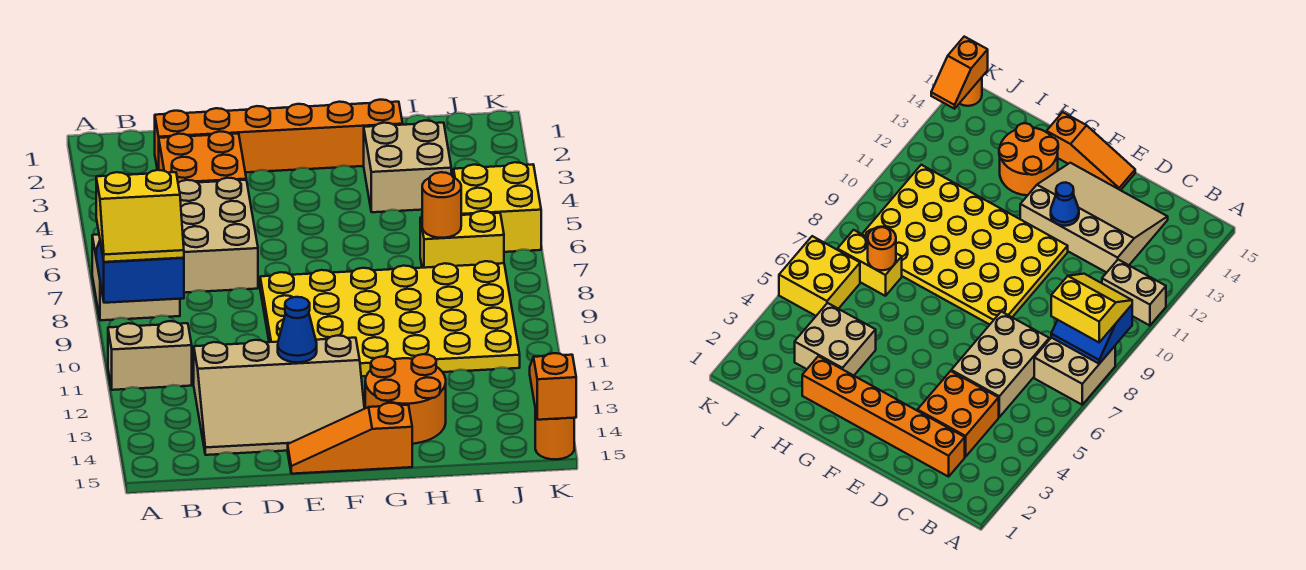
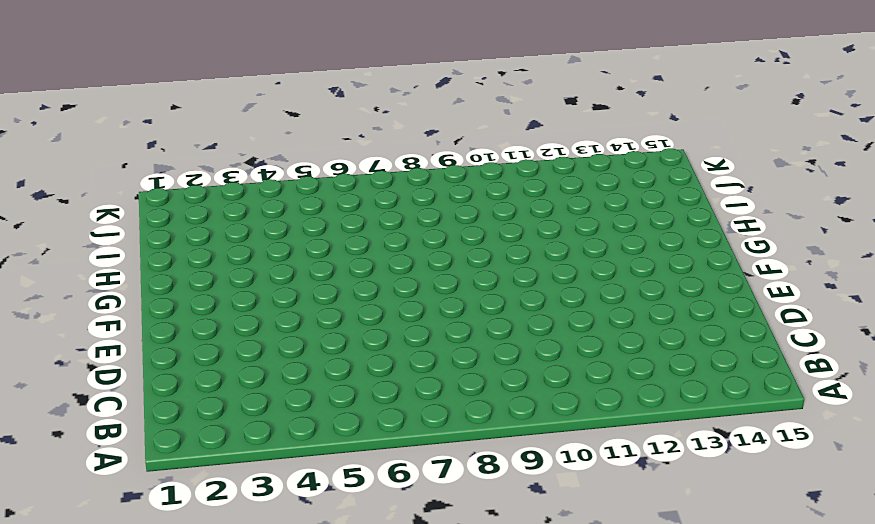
none -> tan brick A7:B8 level 1
none -> tan brick A11:B11 level 1
none -> orange brick C2:H2 level 1

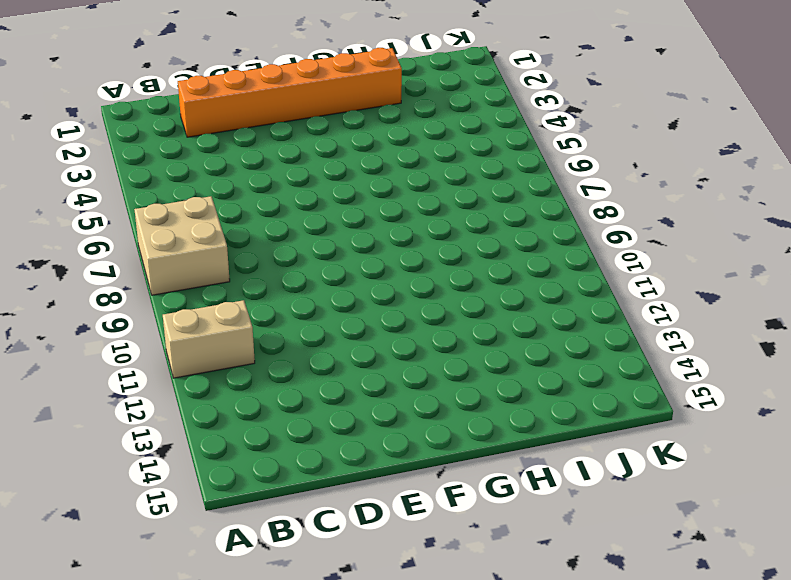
none -> orange brick C3:D4 level 1
none -> tan brick C5:D7 level 1
none -> tan slope C12:F14 level 1 top 12

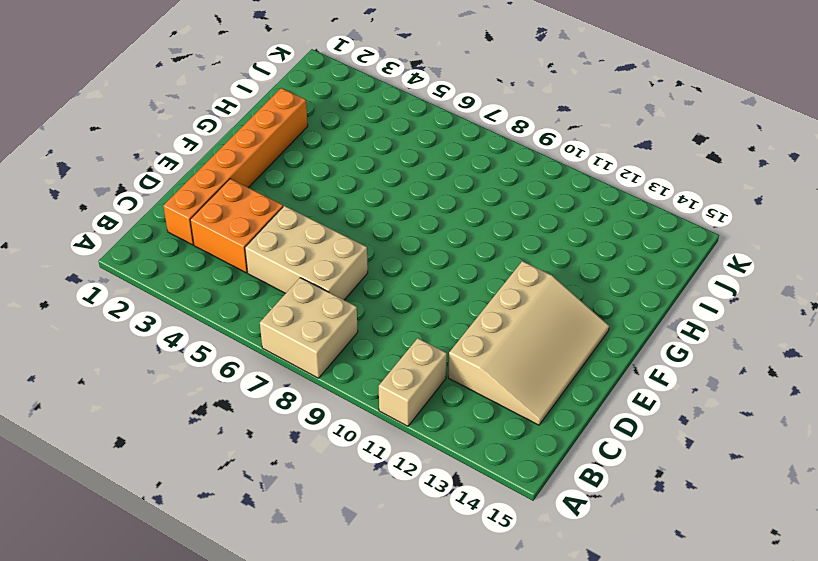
none -> yellow plate E8:J11 level 1
none -> orange slope E15:G15 level 1 top G
none -> orange round brick G13:H14 level 1

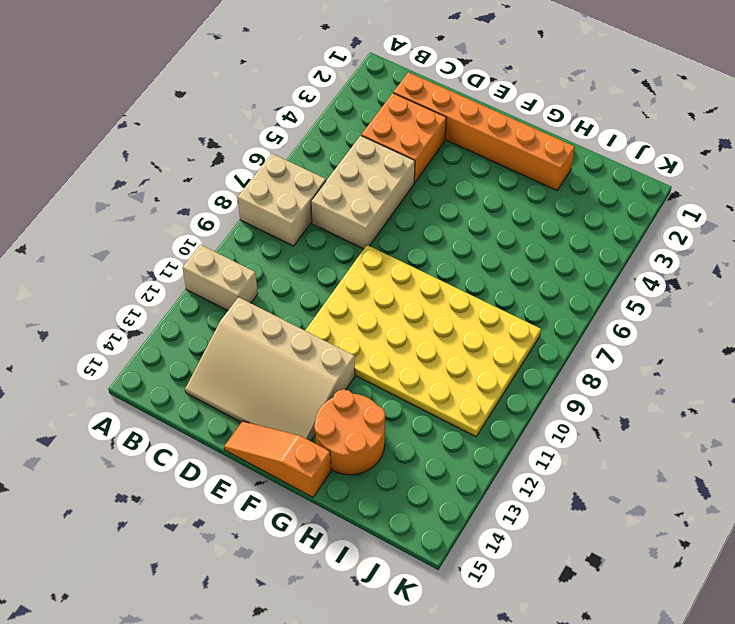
none -> tan brick H3:I4 level 1
none -> yellow brick I7:J7 level 1
none -> yellow brick J5:K6 level 1

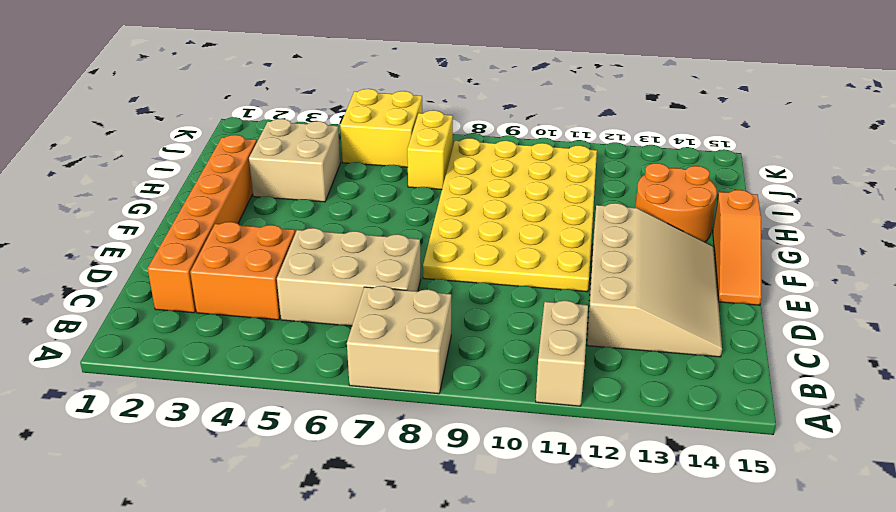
none -> orange round brick K15 level 1
none -> blue slope A8:B9 level 2 top 9
none -> blue cone E12 level 2

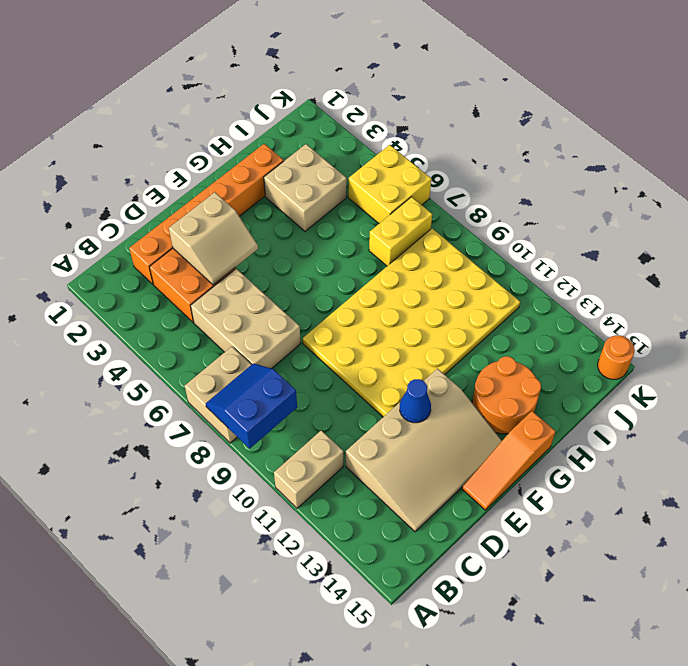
tan slope D3:E4 level 2 top 3 -> none
none -> orange round brick I7 level 2
none -> orange slope K14:K15 level 2 top 15
none -> yellow slope A8:B9 level 3 top 8

